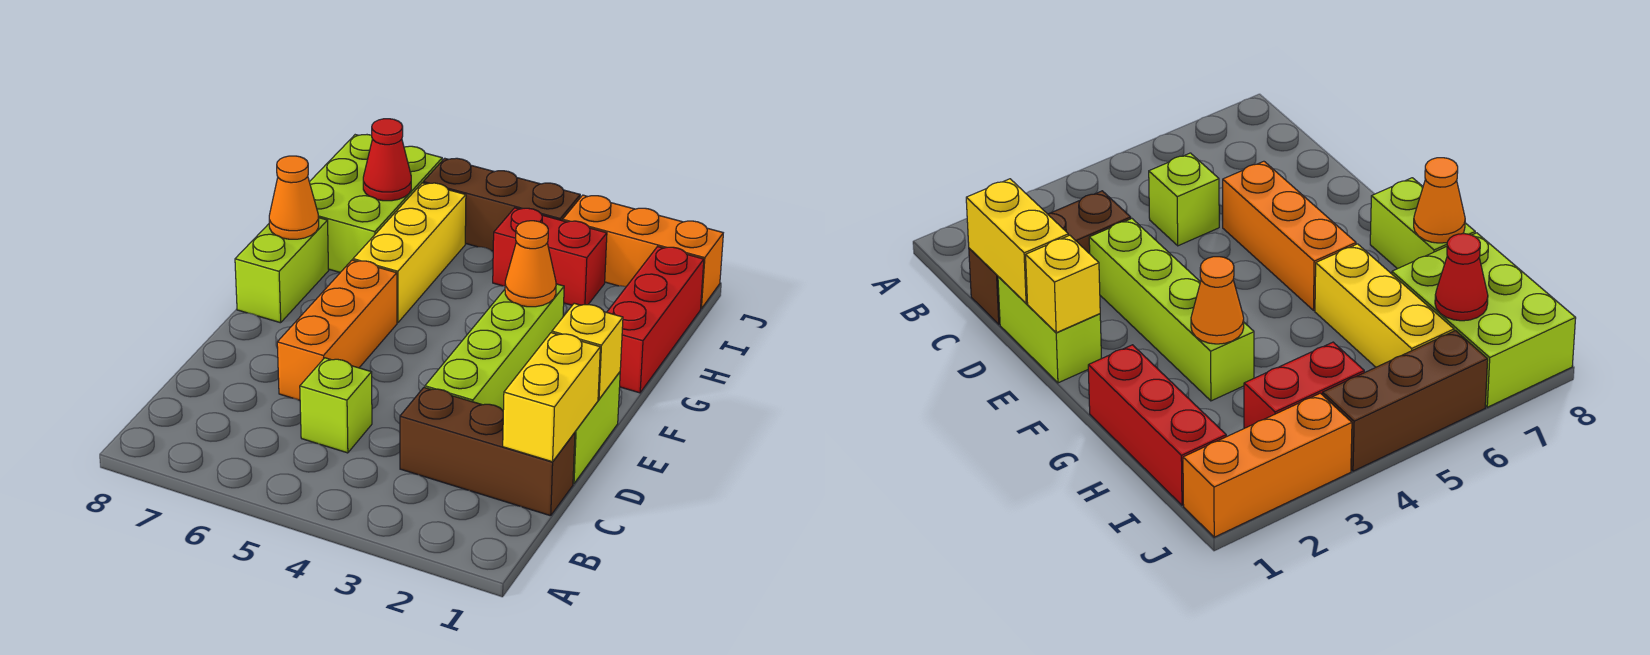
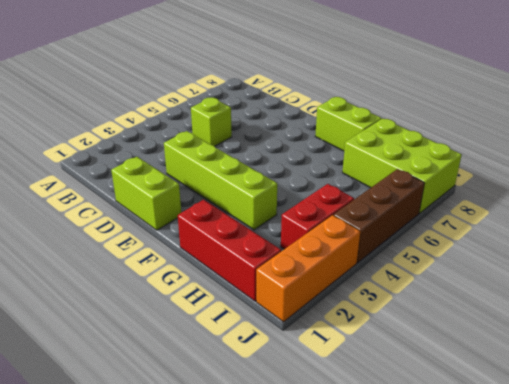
none -> brown brick C1:C3 level 1
none -> orange brick D6:F6 level 1
none -> yellow brick G6:I6 level 1

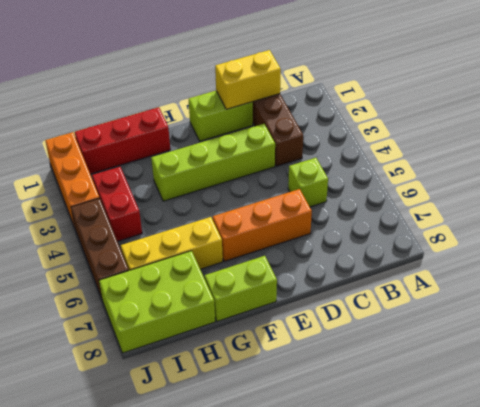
none -> yellow brick E1 level 2
none -> orange cone G3 level 2
none -> orange cone G8 level 2

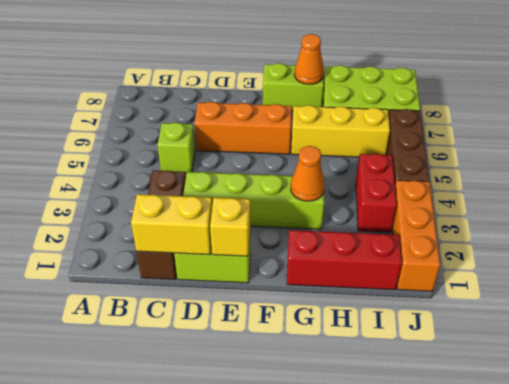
none -> red cone I7 level 2

